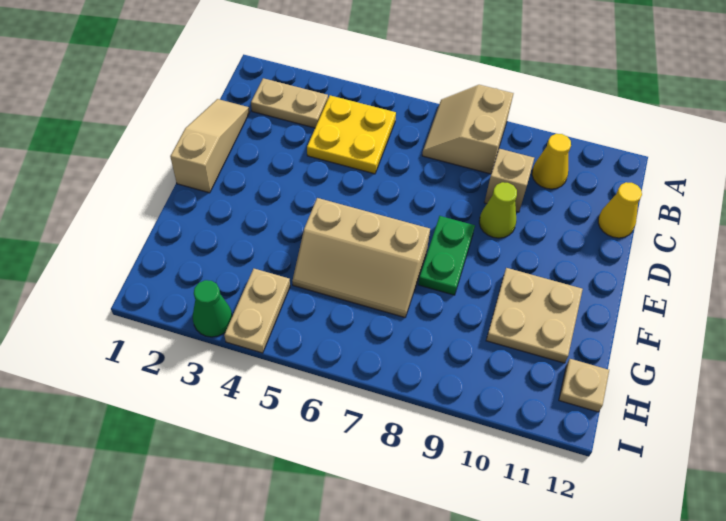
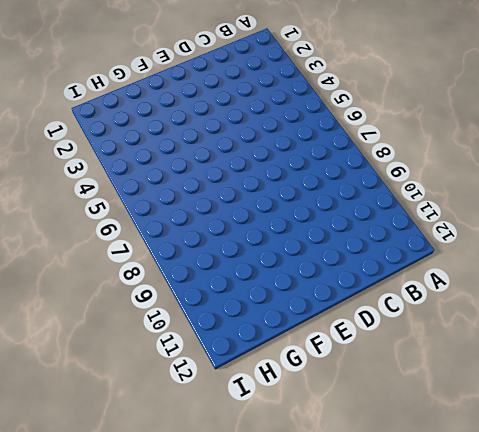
none -> tan slope A7:B8 level 1 top 8
none -> tan plate B2:B3 level 1
none -> yellow plate B4:C5 level 1

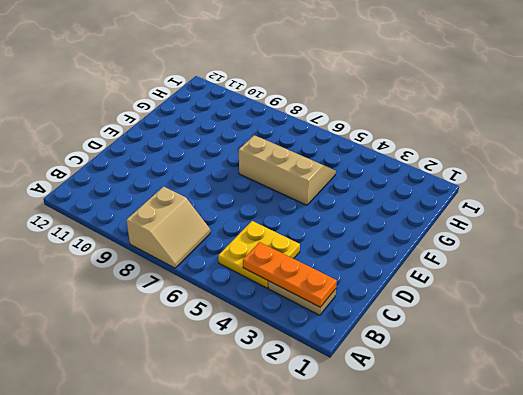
orange plate B2:B4 level 2 -> none
none -> yellow cone B10 level 1
none -> tan slope C1:E1 level 1 top E
none -> tan brick C9 level 1

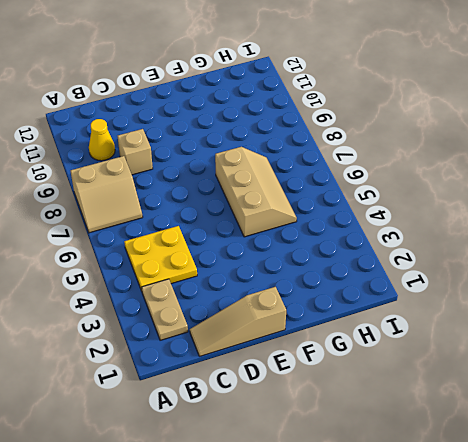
none -> yellow cone C12 level 1
none -> lime cone D9 level 1
none -> green plate E8:F8 level 1

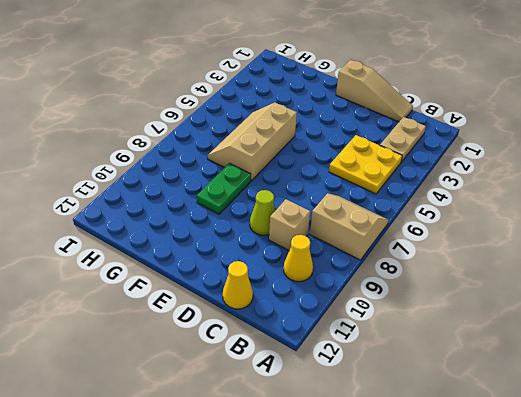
green plate F8:F9 level 1 -> green plate E8:F8 level 1
none -> tan plate F10:G11 level 1
none -> tan plate H4:I4 level 1
none -> tan plate H12 level 1

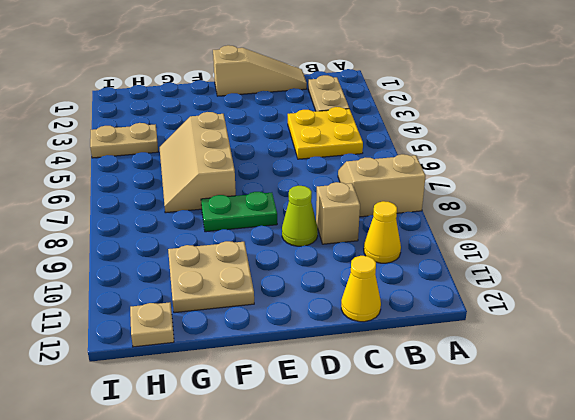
none -> green cone I3 level 1

